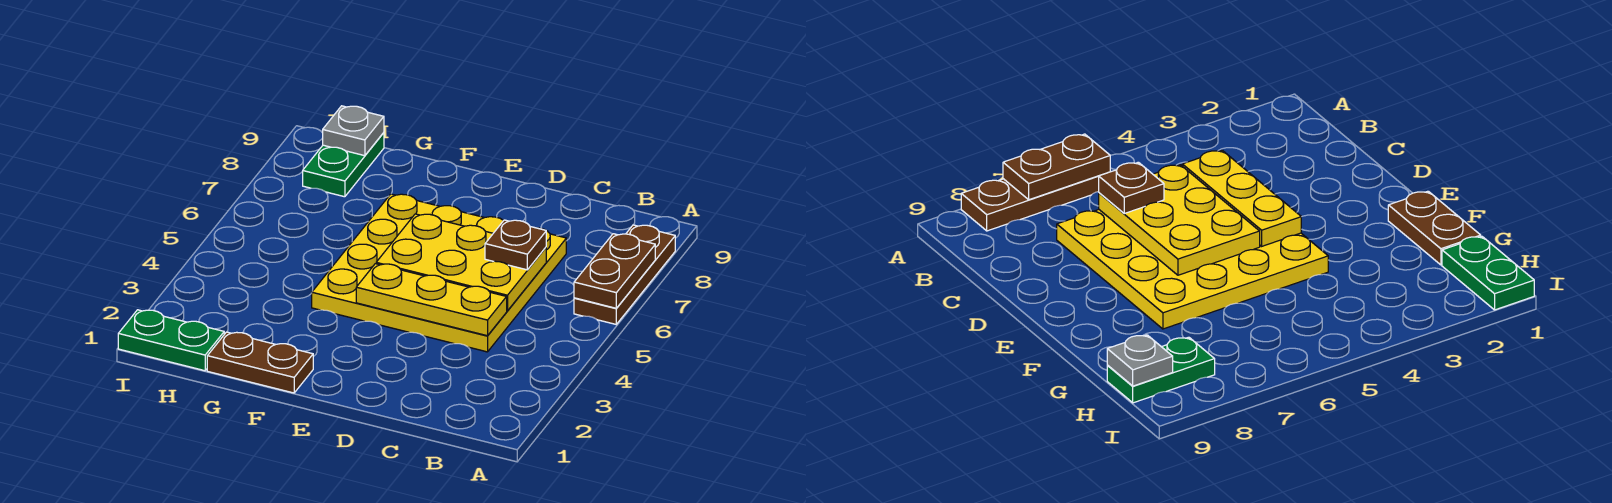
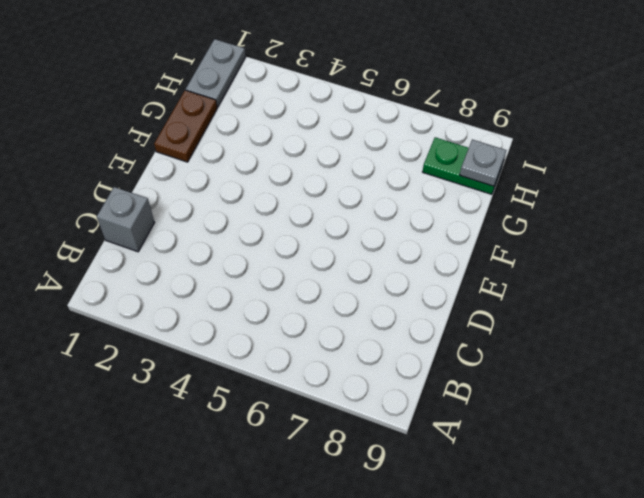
grey brick C1 level 1 -> none
grey plate H1:I1 level 1 -> green plate H1:I1 level 1
none -> brown plate A6:A8 level 1
none -> yellow plate C4:F7 level 1

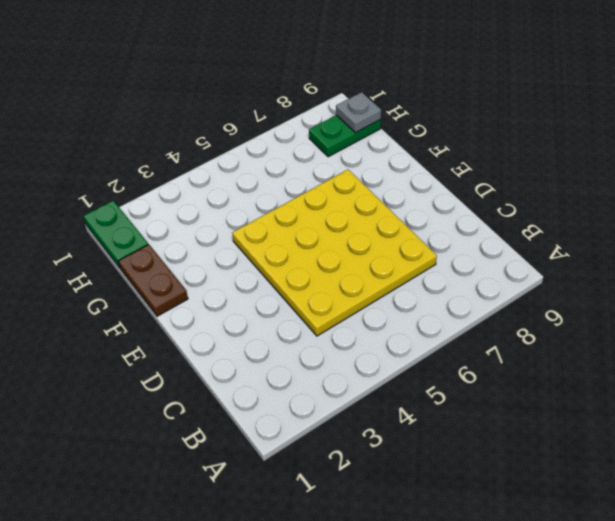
none -> brown plate A6:A8 level 1
none -> brown plate A6:A7 level 2

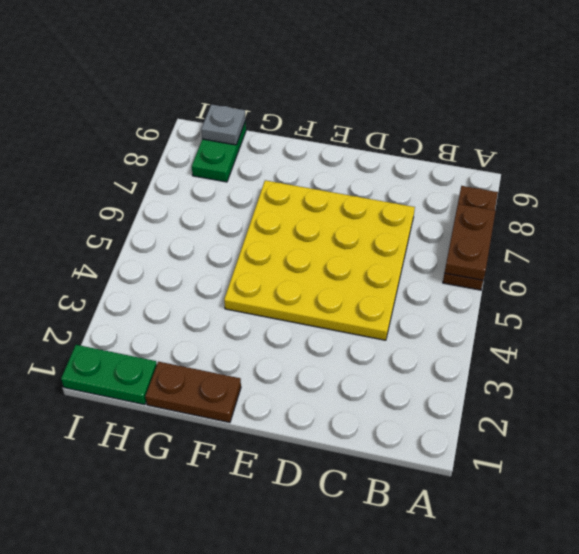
none -> yellow plate C4:E4 level 2
none -> yellow plate C5:E6 level 2

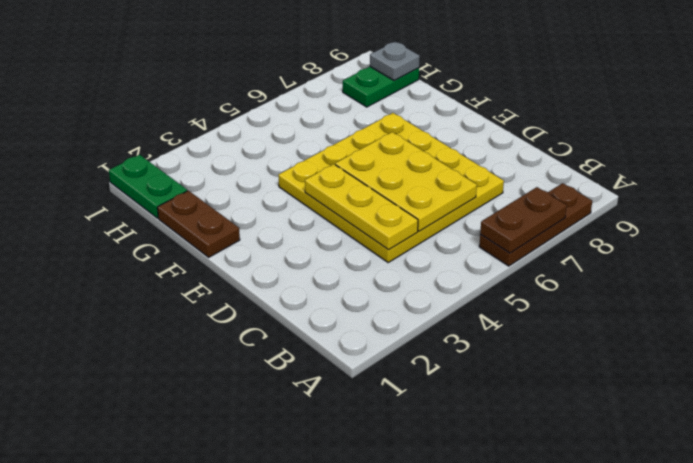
none -> brown plate C6 level 3

